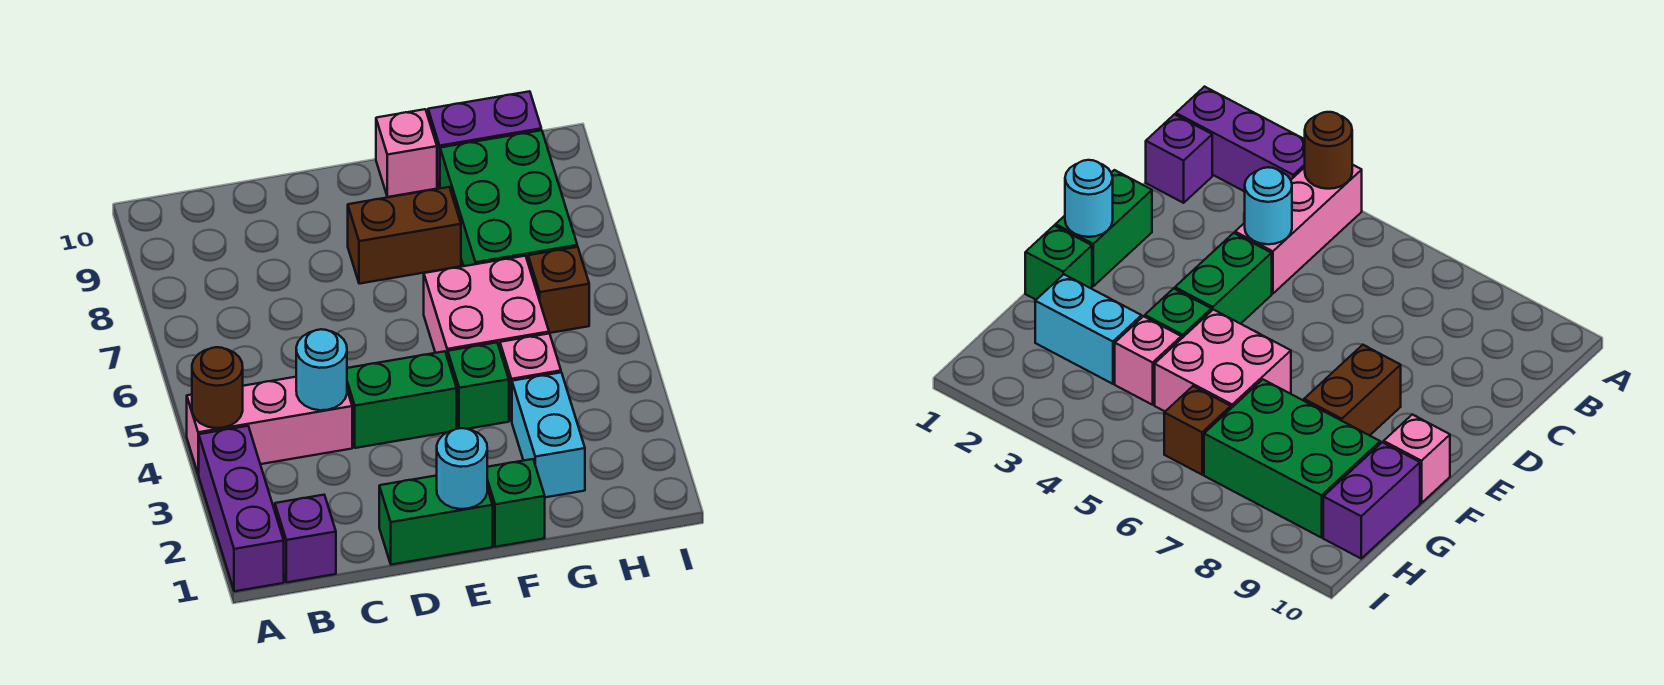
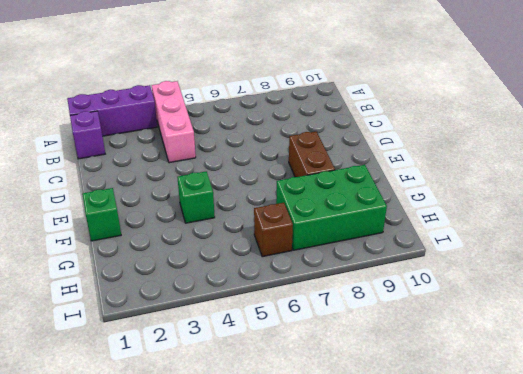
none -> green brick D1:E1 level 1
none -> green brick D4:E4 level 1
none -> pink brick F5:G6 level 1

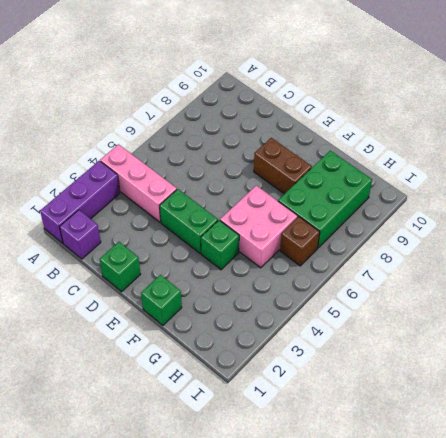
green brick D1 level 1 -> green brick D1:E1 level 1
none -> pink brick F10 level 1
none -> cyan brick G2:G3 level 1
none -> pink brick G4 level 1

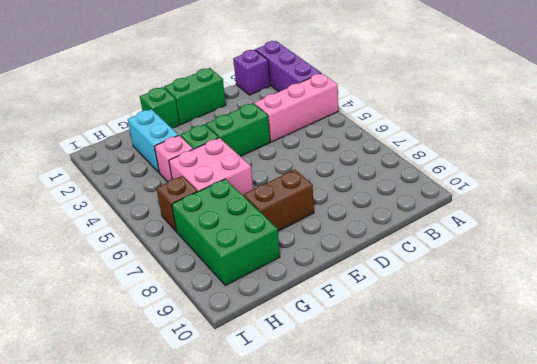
none -> pink brick F10 level 1
none -> purple brick G10:H10 level 1
none -> brown round brick A4 level 2

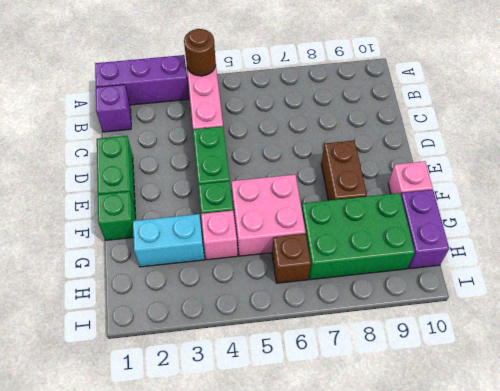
none -> cyan round brick C4 level 2
none -> cyan round brick E1 level 2

